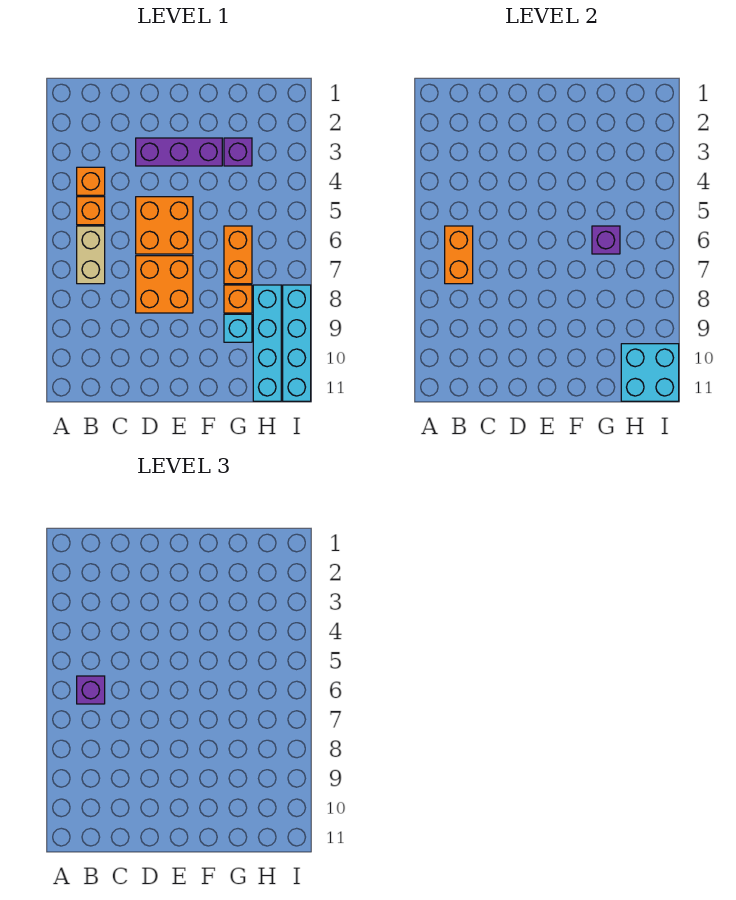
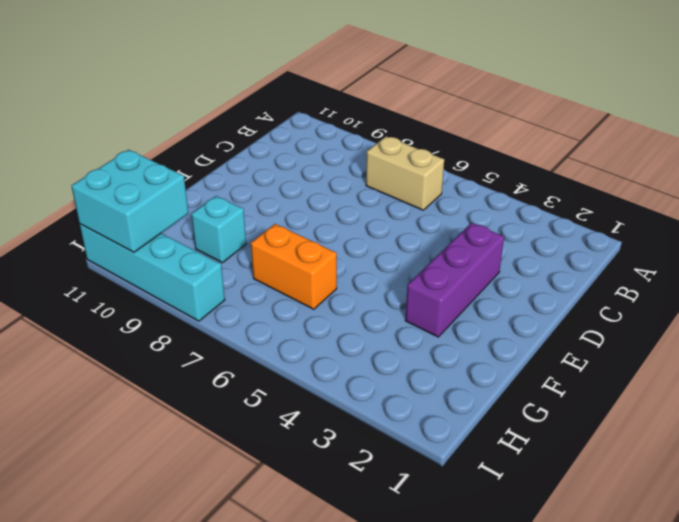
none -> orange brick B4 level 1
none -> orange brick B5 level 1
none -> orange brick D5:E6 level 1

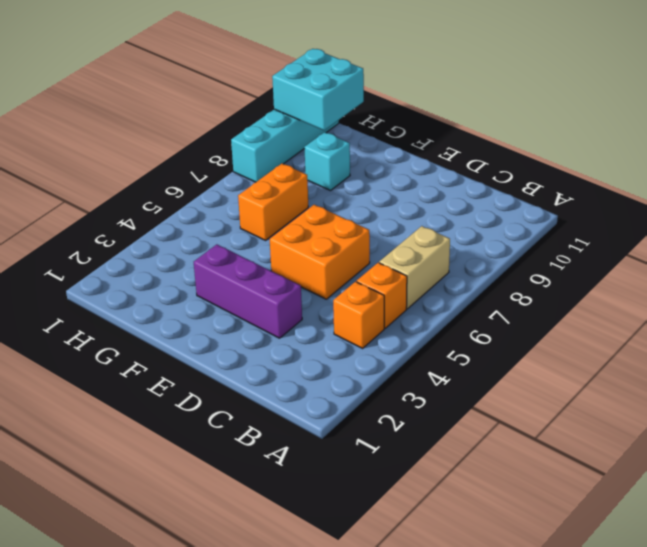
none -> orange brick D7:E8 level 1
none -> purple brick G3 level 1
none -> orange brick G8 level 1

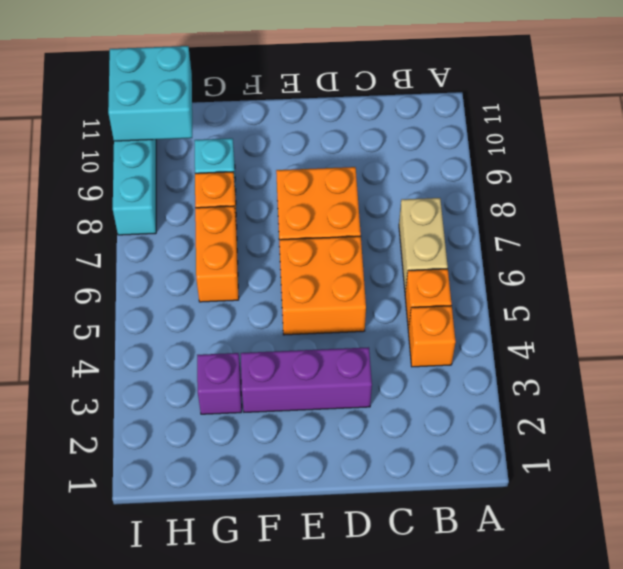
none -> cyan brick H8:H11 level 1
none -> orange brick B6:B7 level 2
none -> purple brick G6 level 2

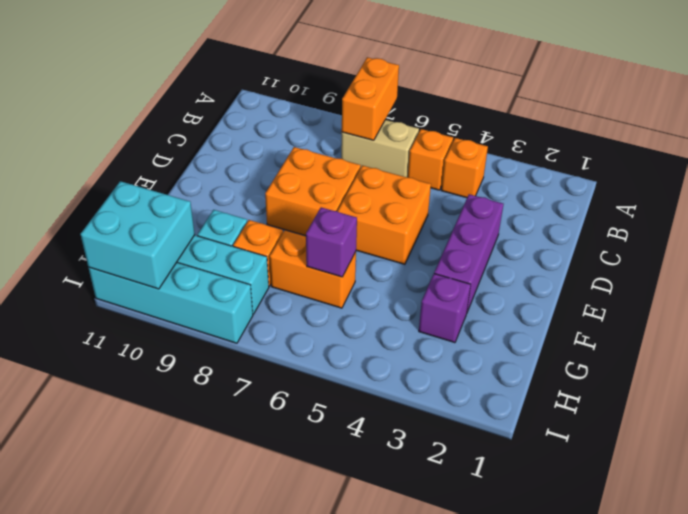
orange brick A7:B7 level 2 -> orange brick B6:B7 level 2
none -> purple brick B6 level 3

